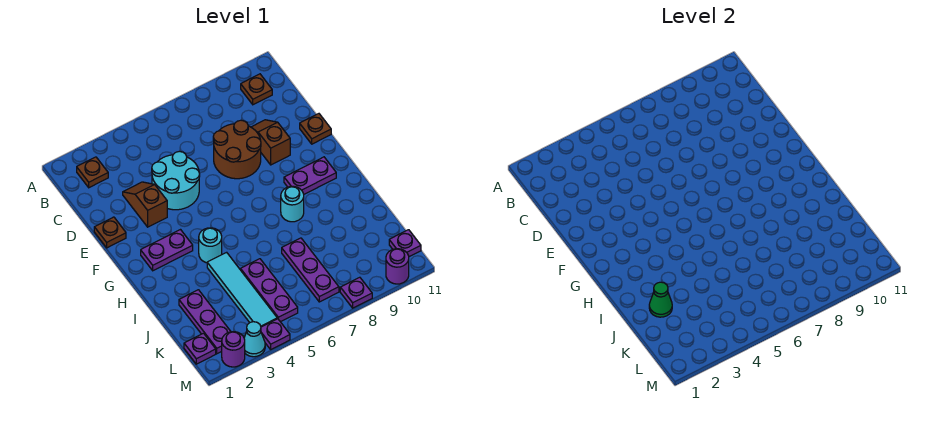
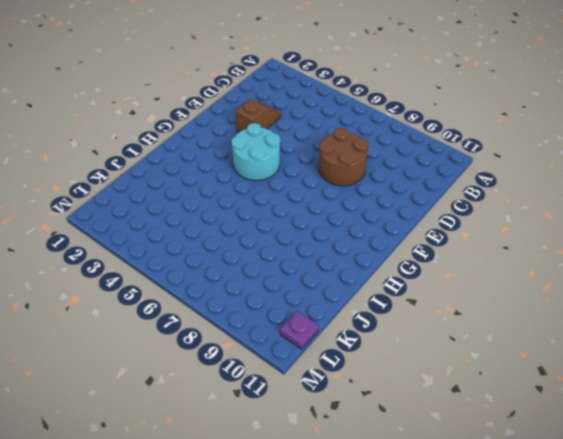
cyan round brick F4:G5 level 1 -> cyan round brick D4:E5 level 1
none -> brown plate B2 level 1
none -> brown plate B10 level 1
none -> brown slope D9:E9 level 1 top E

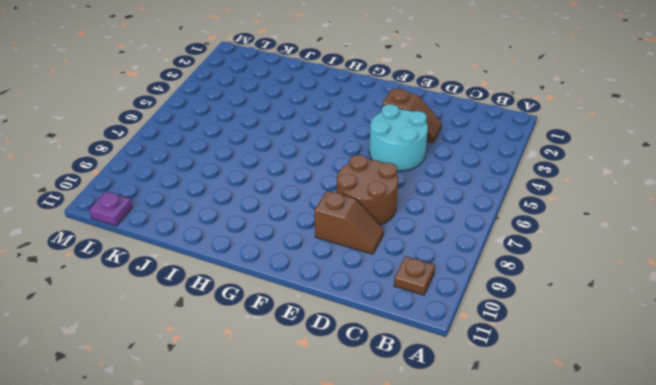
none -> brown plate B2 level 1
none -> brown plate E1 level 1
none -> brown plate E11 level 1

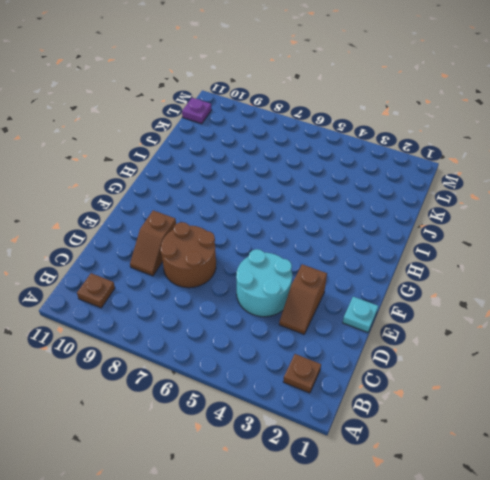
cyan plate E1 level 1 -> brown plate E1 level 1
none -> brown plate E11 level 1
none -> purple plate G2:G3 level 1
none -> purple plate G9:G10 level 1

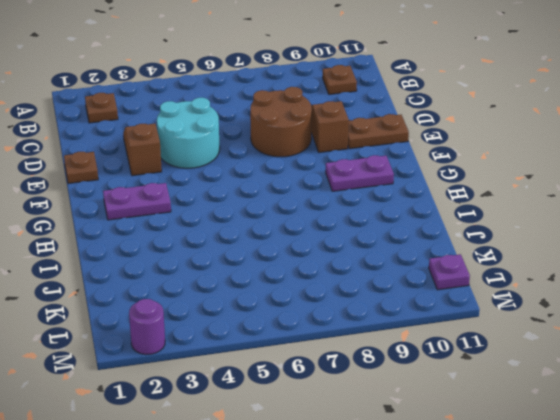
brown plate E10:E11 level 1 -> brown plate E11 level 1
none -> cyan round brick H4 level 1
none -> cyan round brick H8 level 1
none -> cyan tile I4:L4 level 1

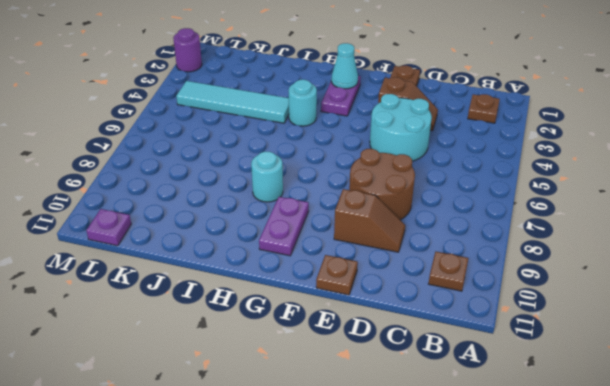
cyan cone G2 level 2 -> cyan cone M3 level 1
none -> purple plate J2:L2 level 1
none -> purple plate J5:L5 level 1
none -> purple plate J7:L7 level 1

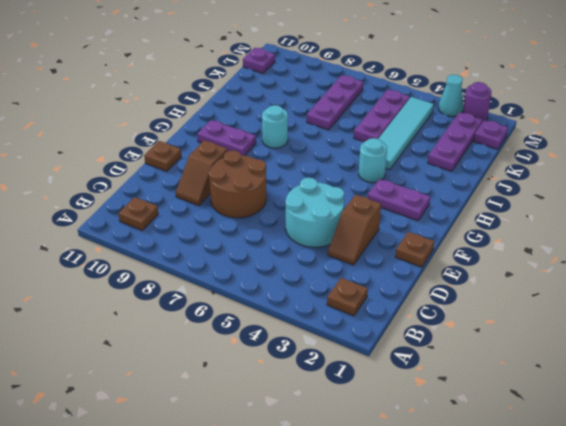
none -> purple plate M4 level 1
none -> purple plate M8 level 1
none -> purple round brick M10 level 1

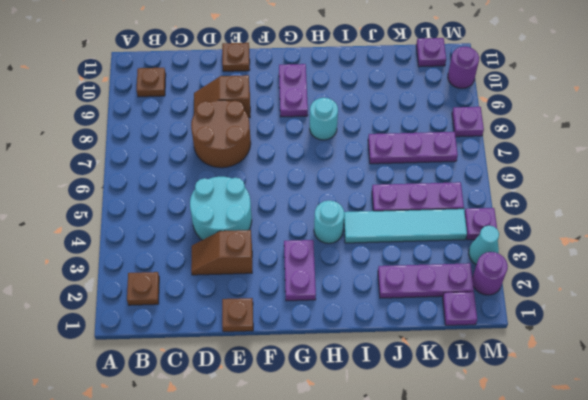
none -> green cone J2 level 2

